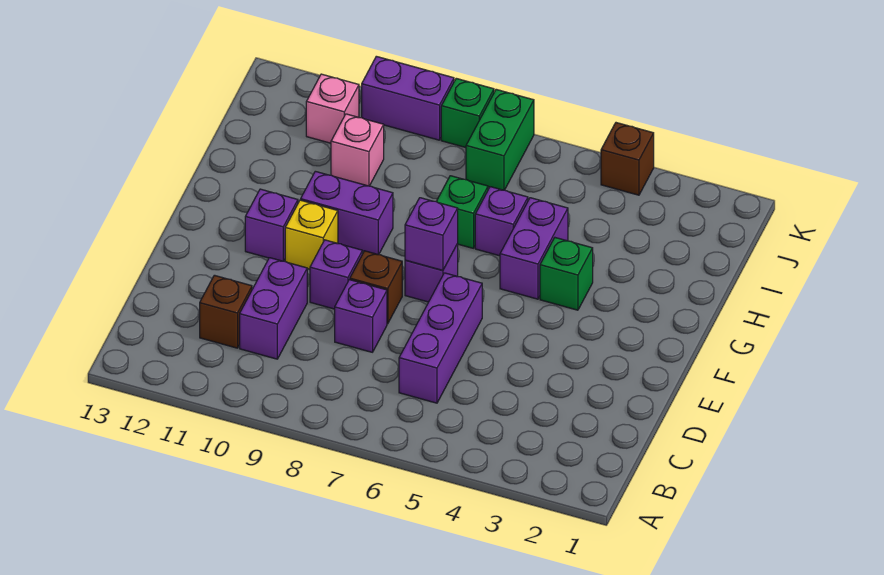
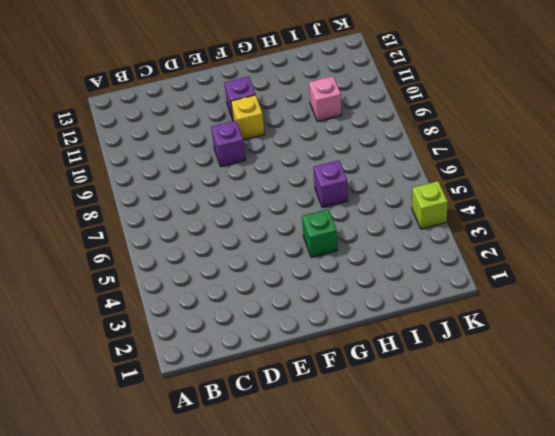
lime brick K4 level 1 -> brown brick K4 level 1
none -> purple brick C6:E6 level 1
none -> purple brick C10:D10 level 1
none -> brown brick C11 level 1

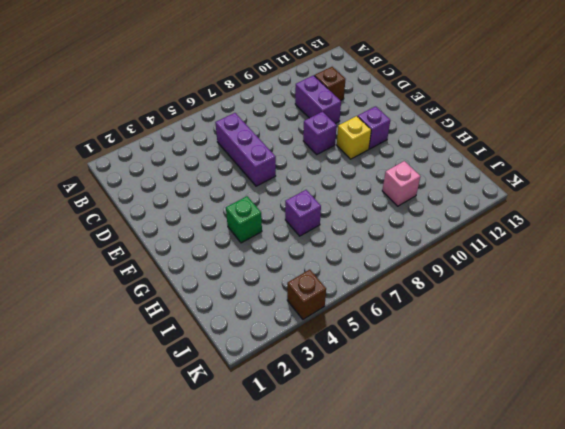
none -> purple brick D8 level 1
none -> brown brick E8 level 1
none -> purple brick F7 level 1

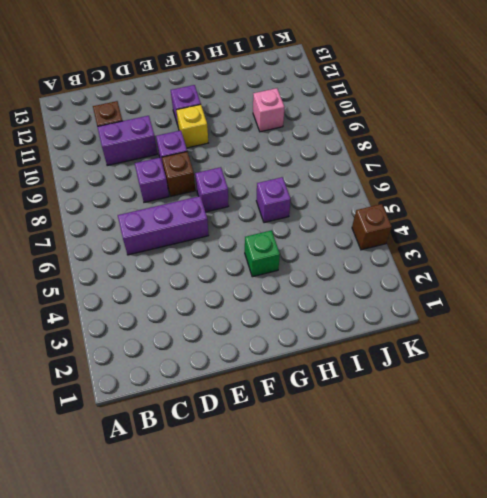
none -> purple brick G5:H5 level 1
none -> purple brick G9:G10 level 1
none -> green brick H7 level 1

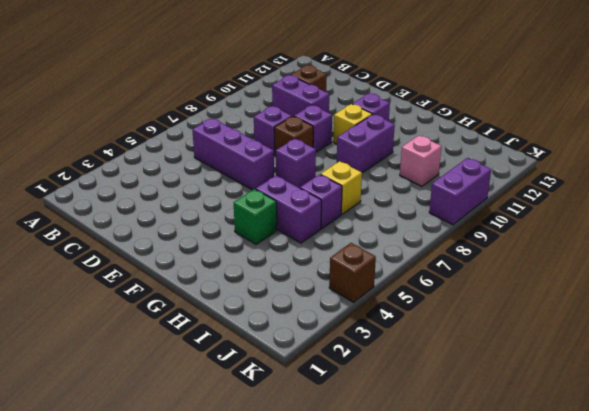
yellow brick H7 level 1 -> green brick H7 level 1
none -> green brick J7:K7 level 1
none -> pink brick J11 level 1
none -> green brick K8 level 1

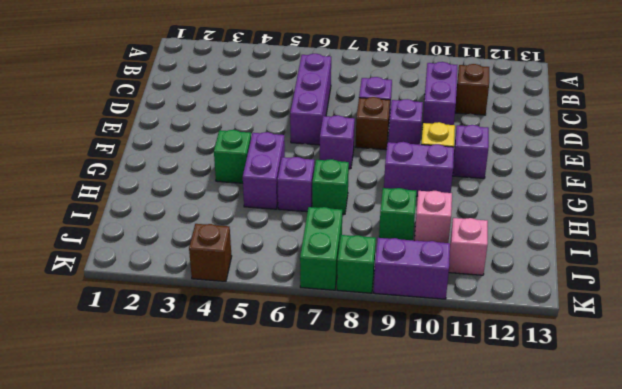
green brick I9 level 1 -> none
none -> purple brick F7 level 2

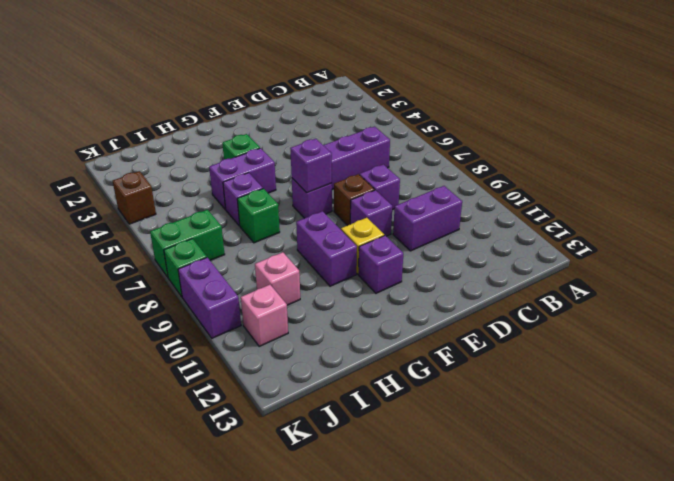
none -> brown brick C11 level 1

